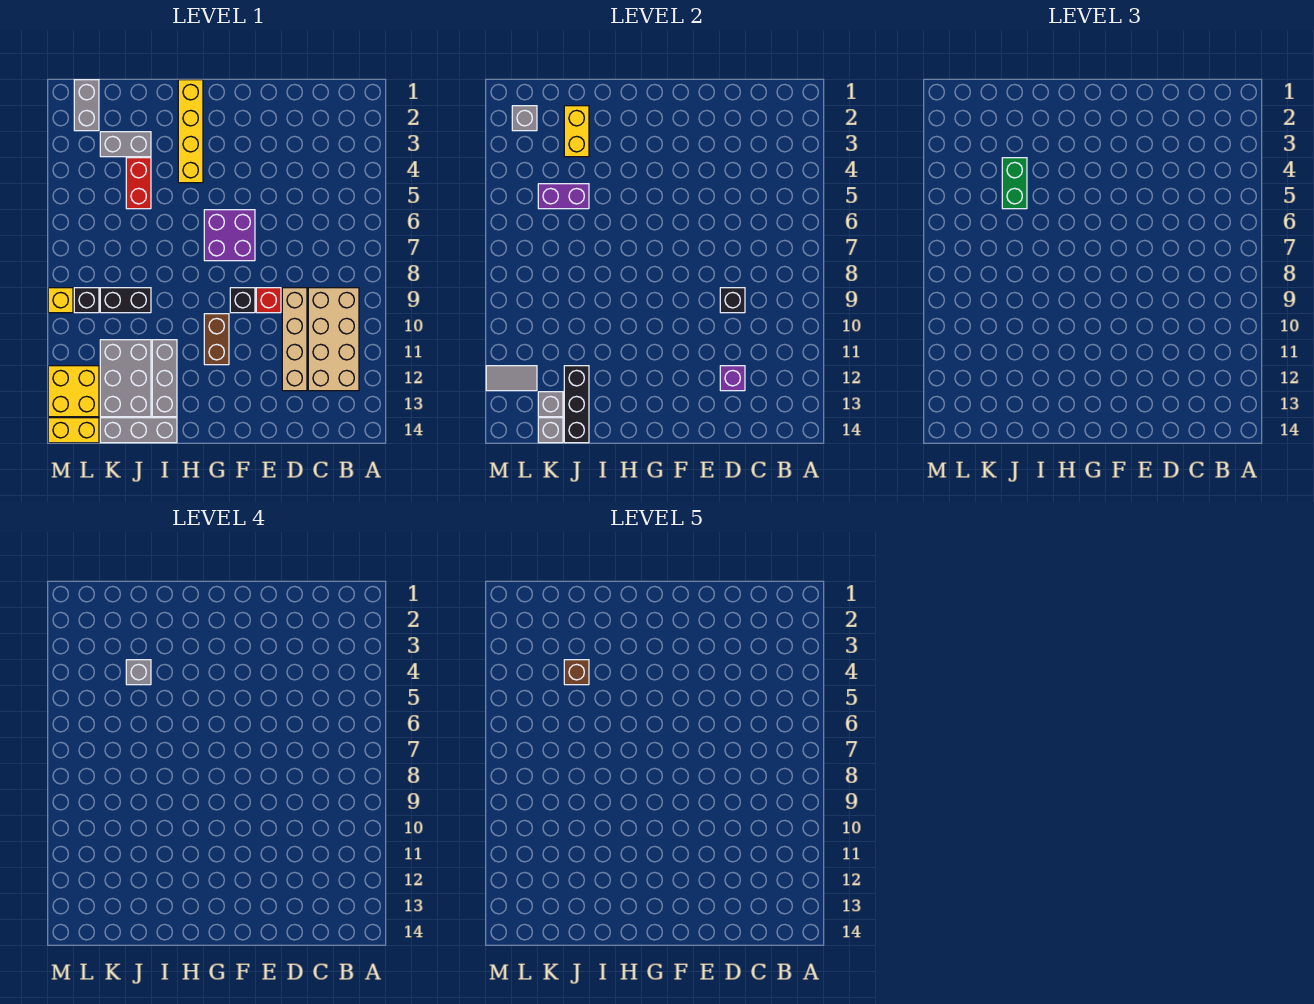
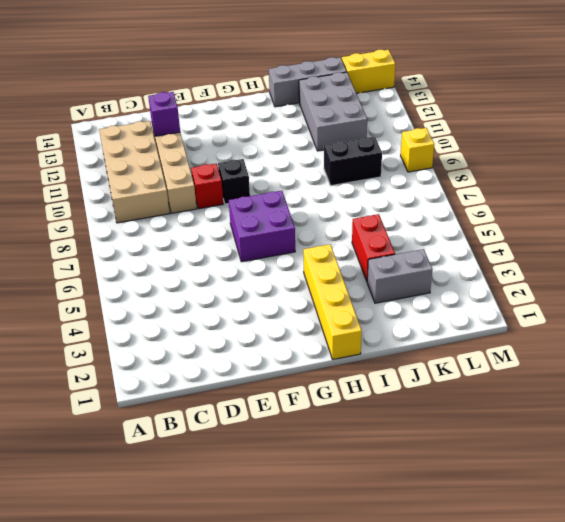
none -> brown brick G10:G11 level 1
none -> grey brick I11:I13 level 1
none -> grey brick L1:L2 level 1
none -> black brick L9 level 1

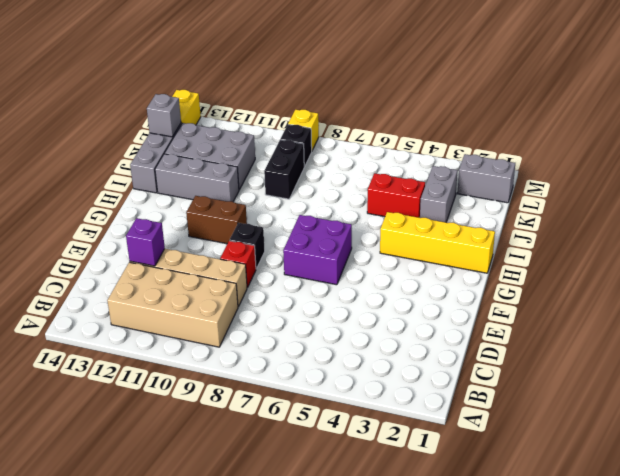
none -> yellow brick L12:M13 level 1
none -> black brick D9 level 2
none -> yellow brick J2:J3 level 2
none -> purple brick J5:K5 level 2

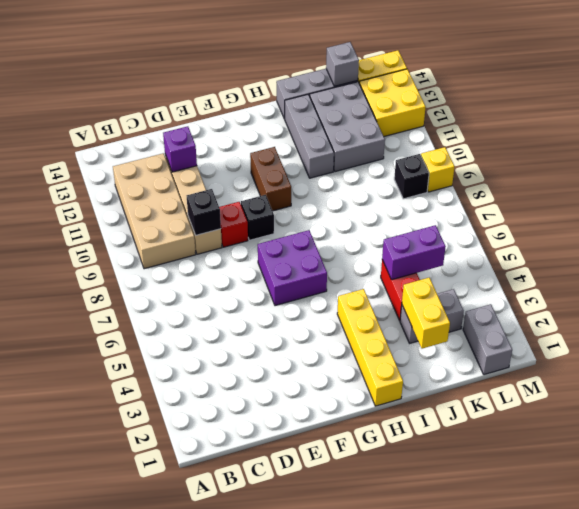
none -> black brick J9:K9 level 1
none -> black brick J12:J14 level 2
none -> grey brick K13 level 2
none -> grey brick L2 level 2

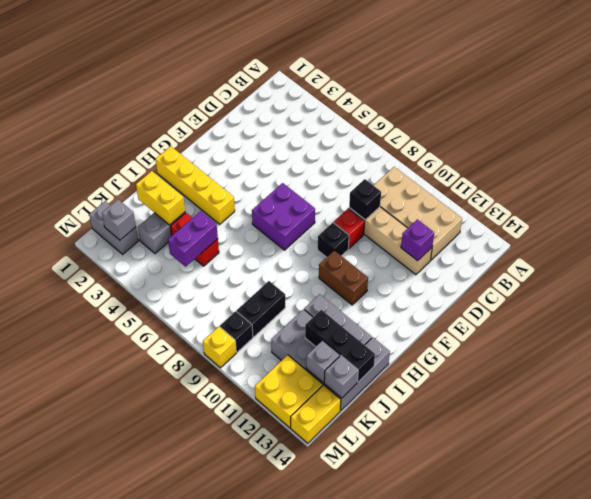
none -> grey tile L12:M12 level 2
none -> green brick J4:J5 level 3
none -> grey brick J4 level 4
none -> brown brick J4 level 5

